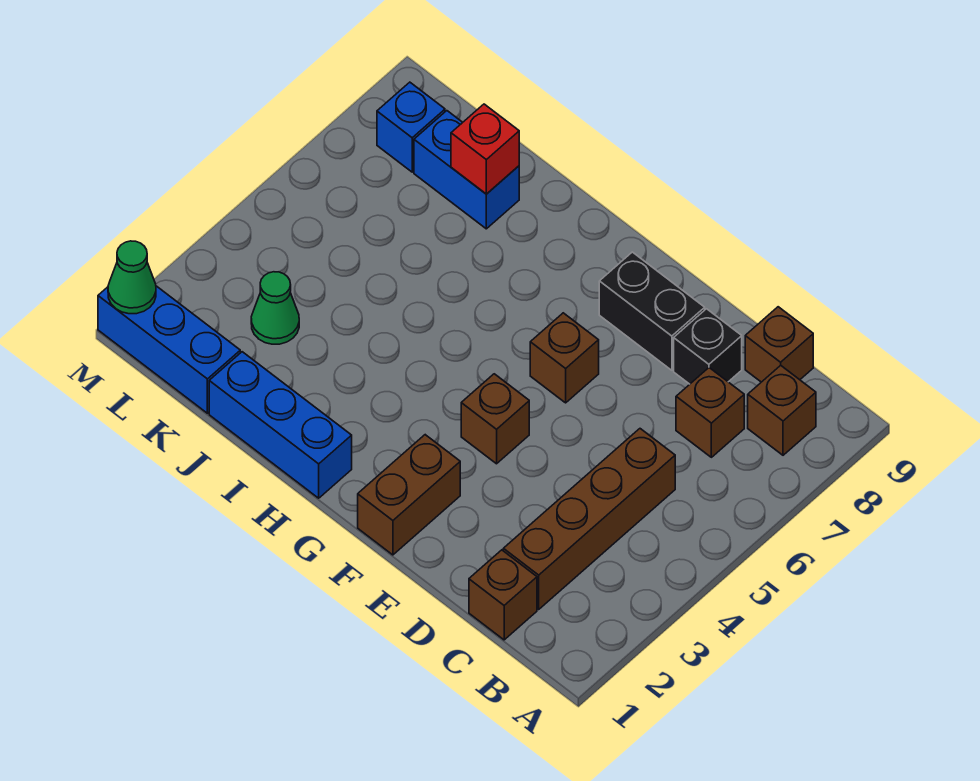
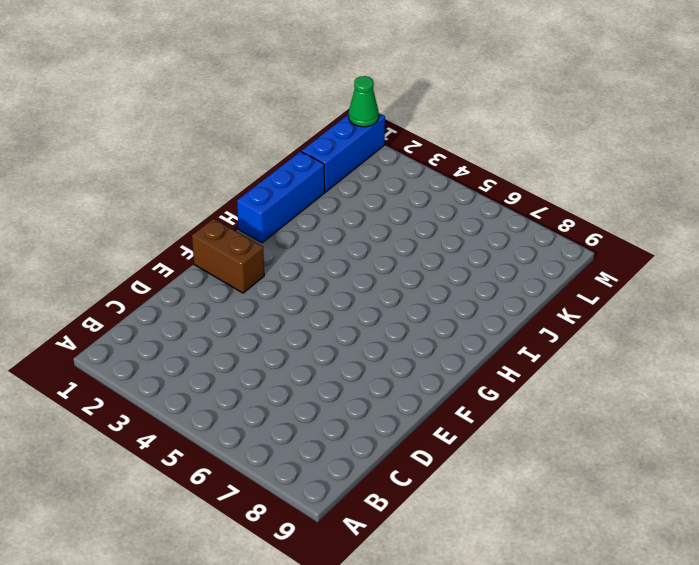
none -> brown brick B8 level 1
none -> brown brick C1 level 1
none -> brown brick C2:C5 level 1

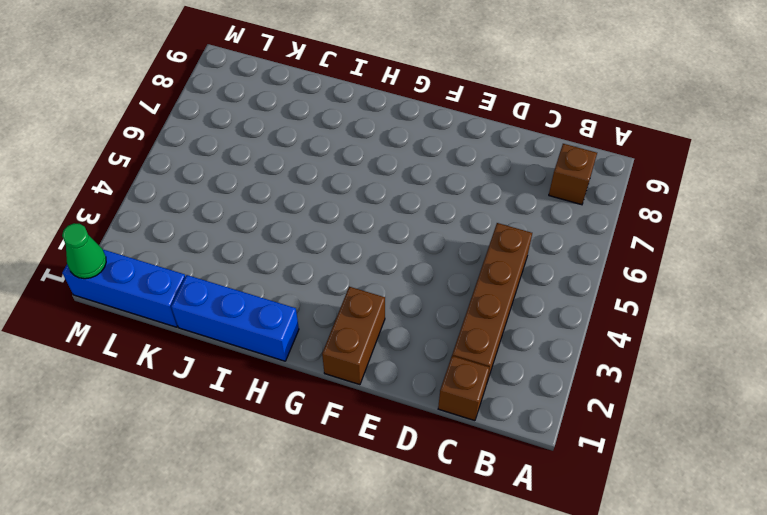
none -> brown brick C7 level 1
none -> brown brick C9 level 1
none -> black brick D8 level 1

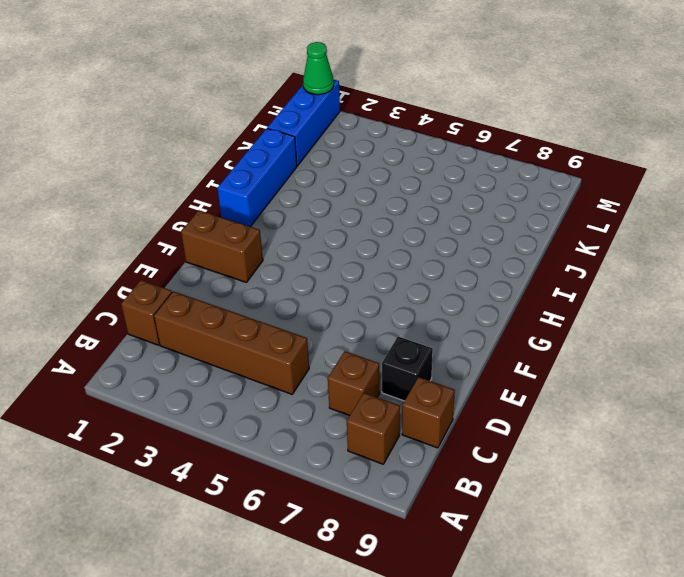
none -> black brick E8:F8 level 1
none -> brown brick F4 level 1
none -> brown brick F6 level 1

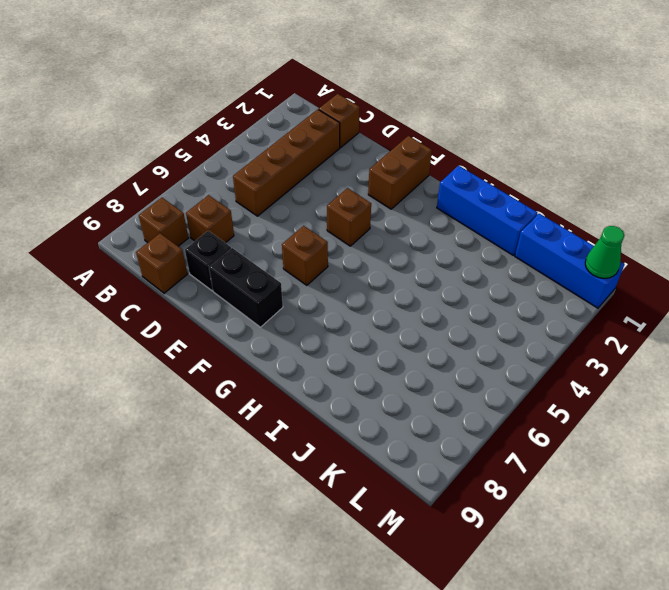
none -> blue brick J8:K8 level 1
none -> green cone K3 level 1
none -> blue brick L8 level 1

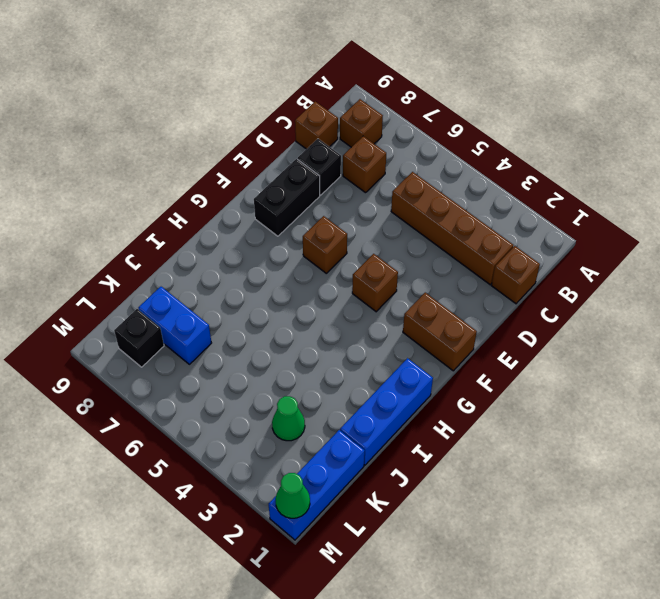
blue brick K7:K8 level 1 -> blue brick J8:K8 level 1
black brick L8 level 1 -> blue brick L8 level 1
none -> red brick J8 level 2

